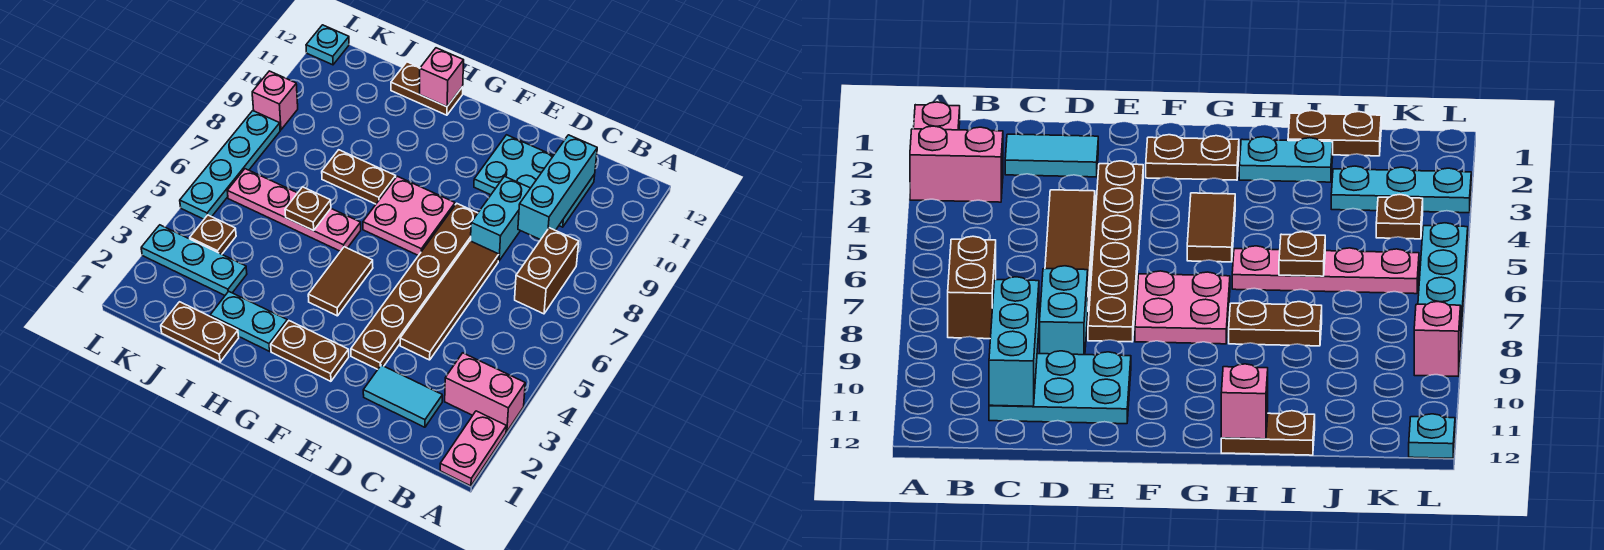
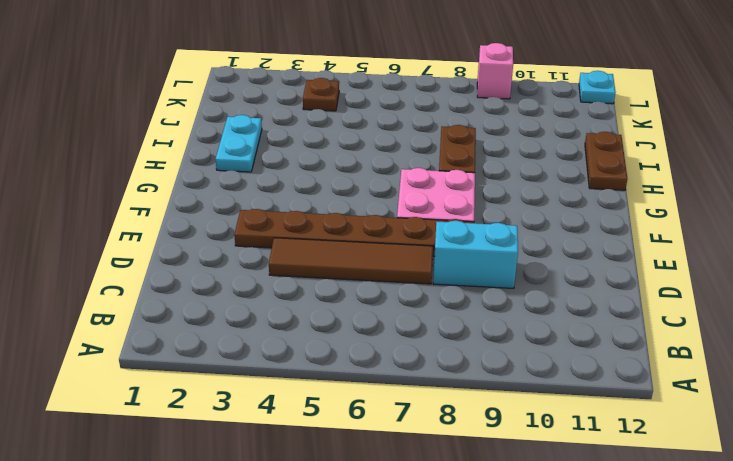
none -> pink plate A1:A2 level 1
none -> pink brick A3:B3 level 1
none -> brown brick B7:B8 level 1

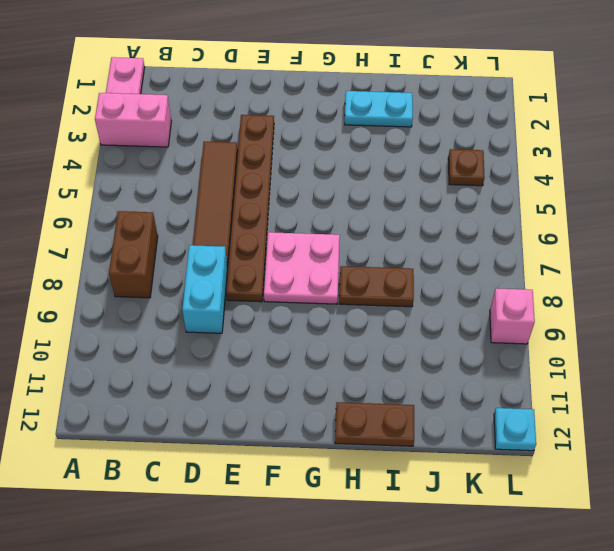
none -> cyan tile C2:D2 level 1
none -> cyan plate C10:E11 level 1
none -> brown plate F2:G2 level 1

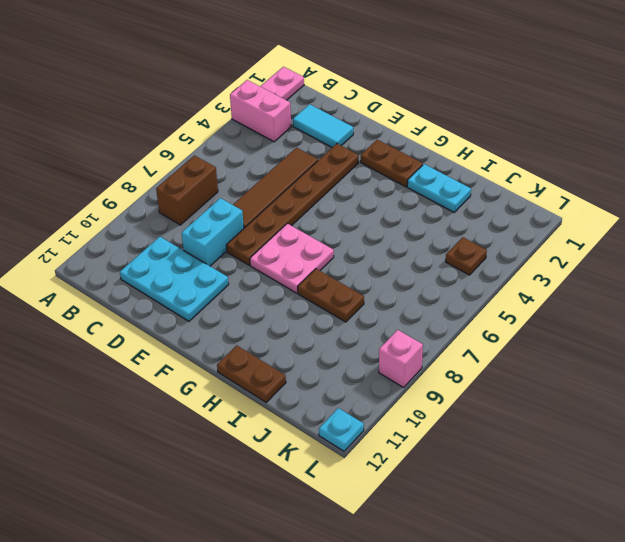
none -> brown tile G4:G5 level 1
none -> pink plate H6:K6 level 1
none -> brown plate I1:J1 level 1

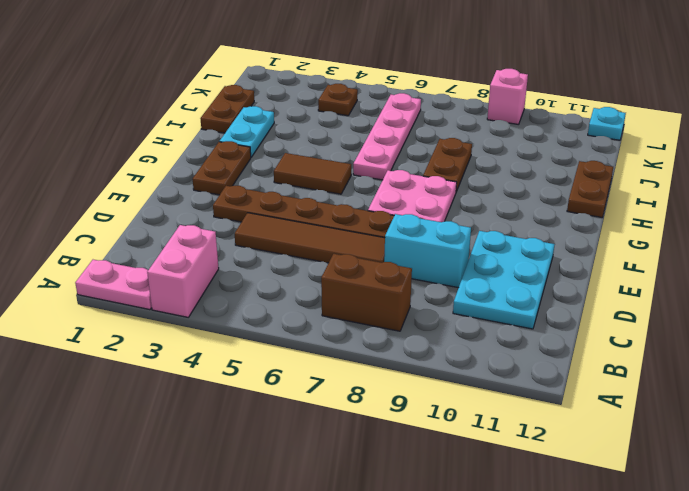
none -> cyan tile C2:D2 level 1
none -> cyan plate J3:L3 level 1
none -> cyan plate L5:L8 level 1

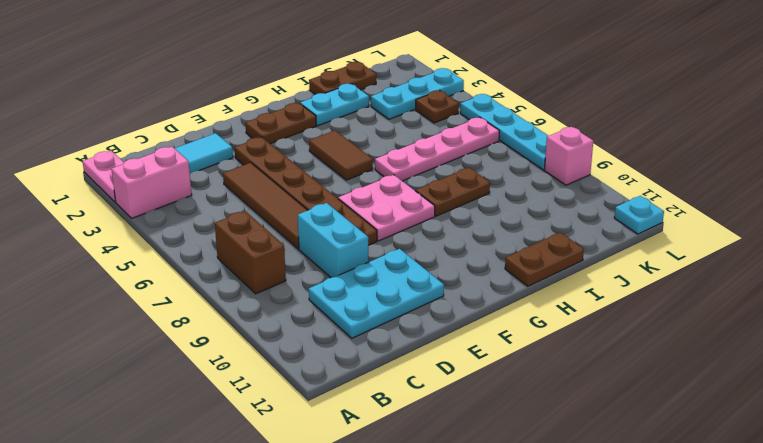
none -> cyan brick C9:C11 level 2
none -> pink brick H12 level 2
none -> brown plate I6 level 2

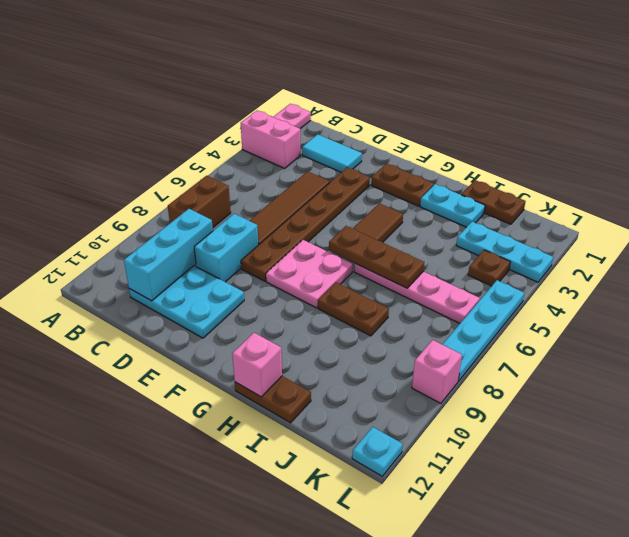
brown plate G6:I6 level 2 -> brown plate I6 level 2

